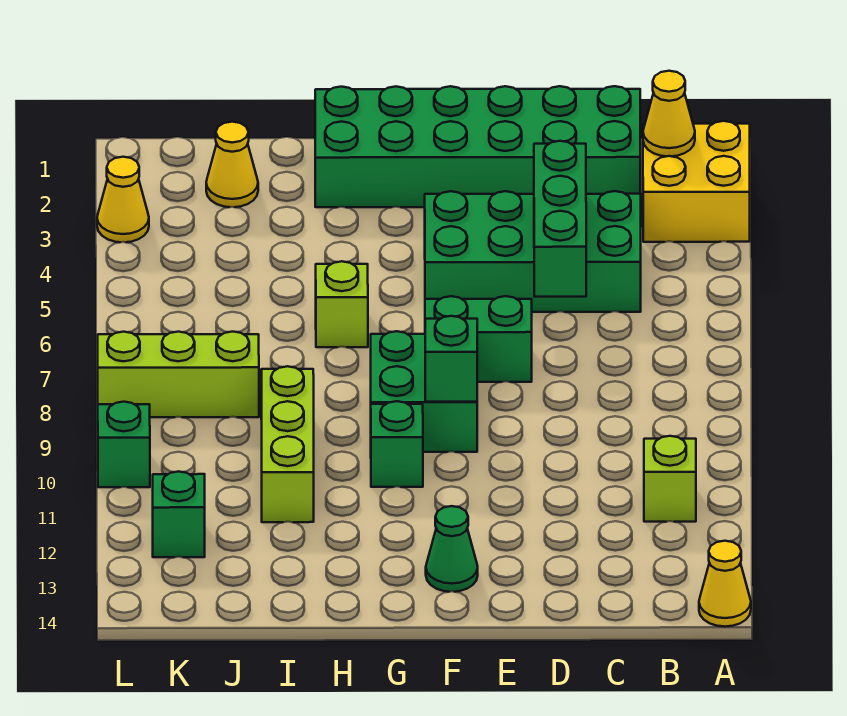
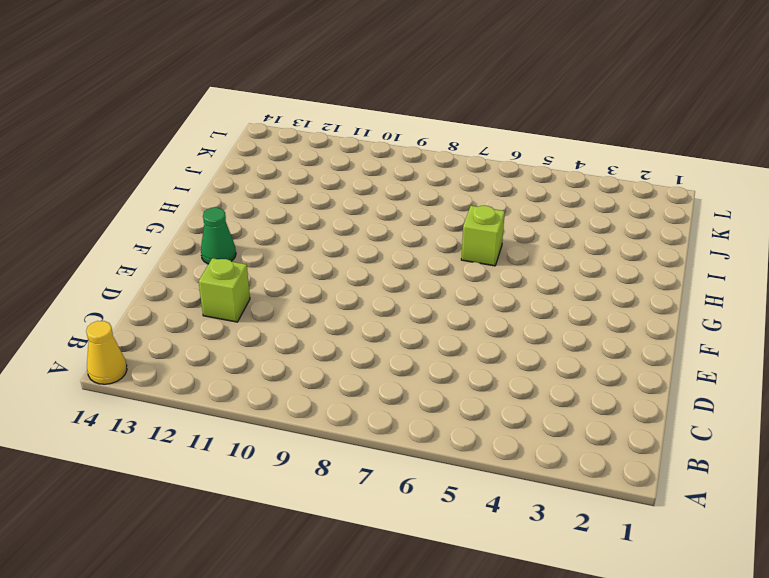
lime brick D12 level 1 -> lime brick B11 level 1
none -> yellow brick A2:B3 level 1
none -> green brick C1:H2 level 1
none -> green brick C4:F5 level 1

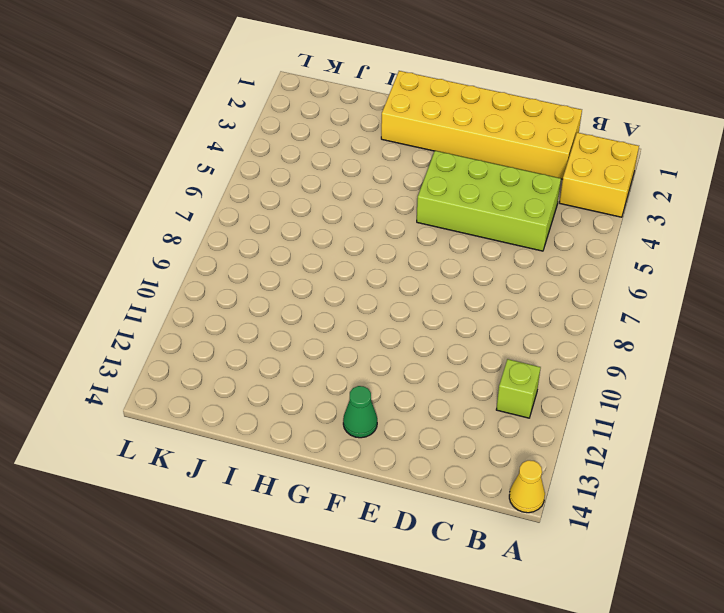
yellow brick C1:H2 level 1 -> green brick C1:H2 level 1
lime brick C4:F5 level 1 -> green brick C4:F5 level 1
none -> green brick E7:F7 level 1
none -> green brick F8:G9 level 1
none -> green brick G10 level 1

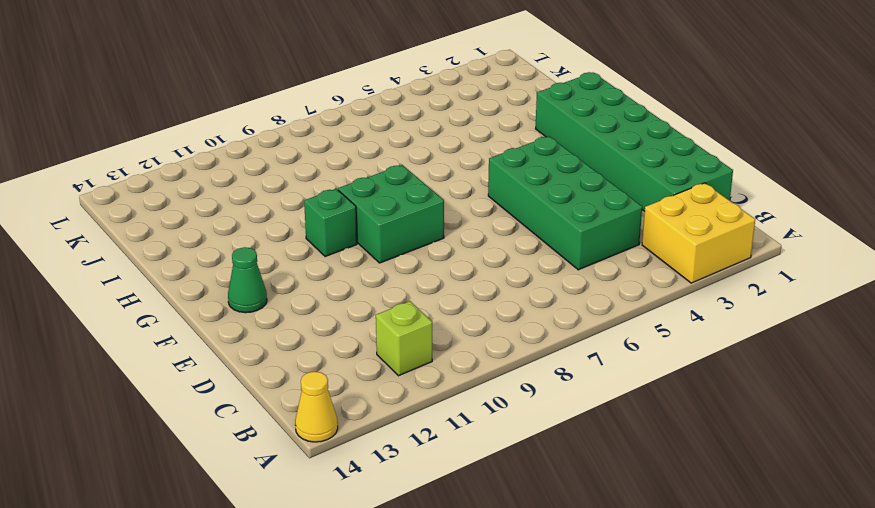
none -> green brick E7:F7 level 1
none -> lime brick H6 level 1
none -> lime brick I9:I11 level 1

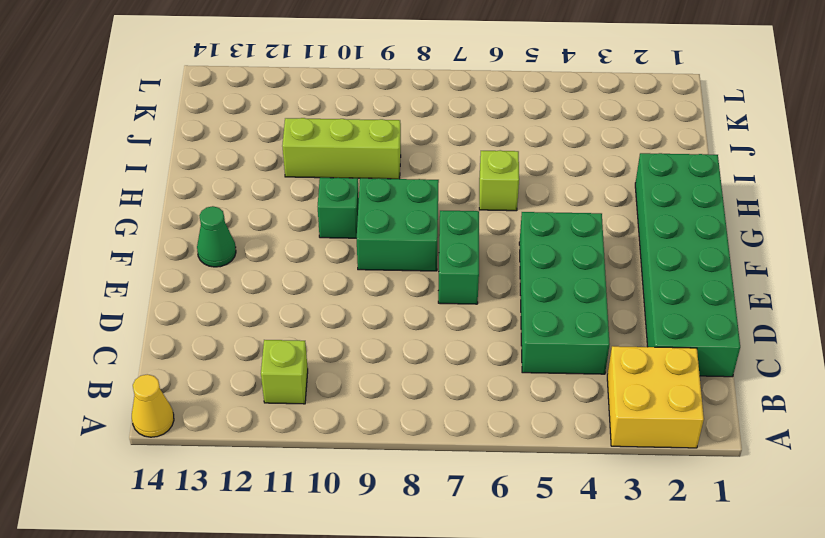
none -> yellow cone J2 level 1
none -> lime brick J8:L8 level 1
none -> green brick K12 level 1

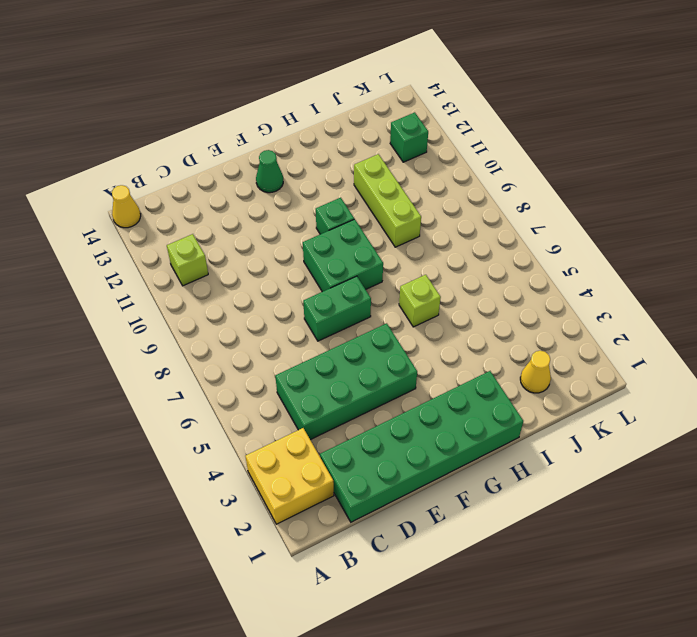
none -> lime brick J8:L8 level 1
none -> yellow cone L3 level 1
none -> green brick L10 level 1

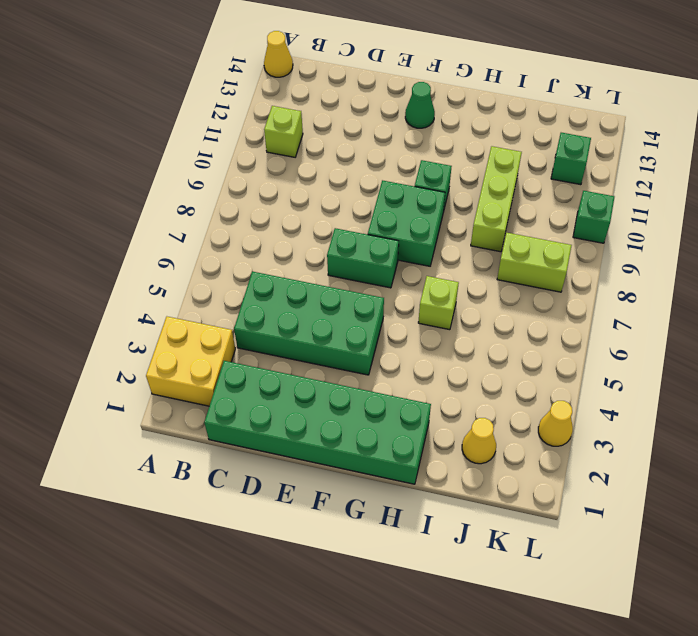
lime brick J8:K8 level 1 -> lime brick J8:L8 level 1
none -> yellow cone B2 level 2
none -> green brick D4:D6 level 2
none -> green brick F9 level 2

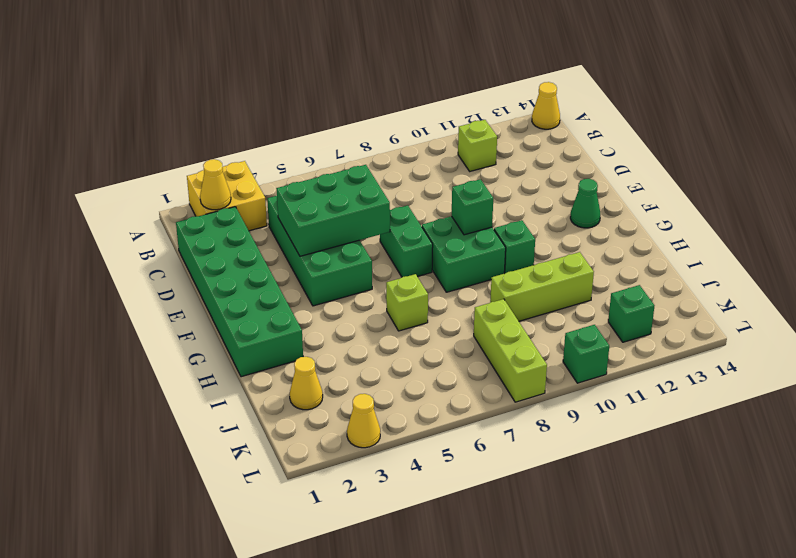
green brick D4:E6 level 2 -> green brick D4:D6 level 2

